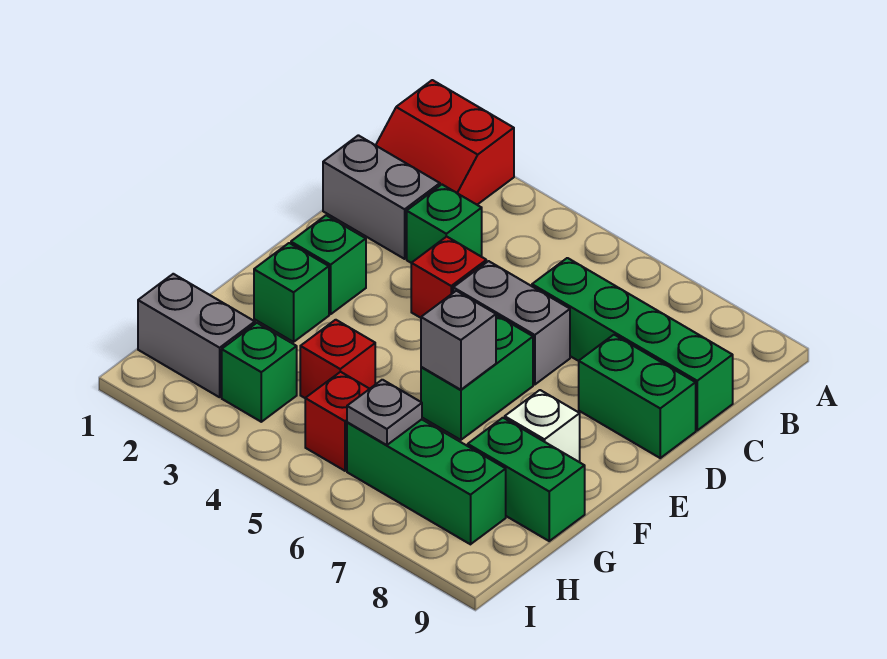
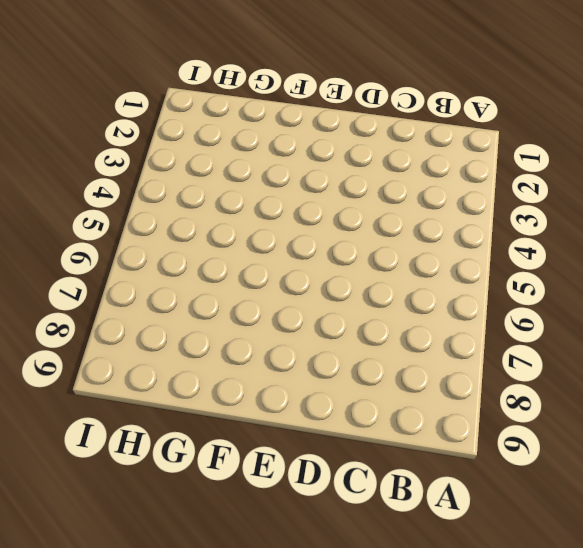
none -> red slope A1:B2 level 1 top A
none -> grey brick C1:C2 level 1
none -> green brick C3 level 1

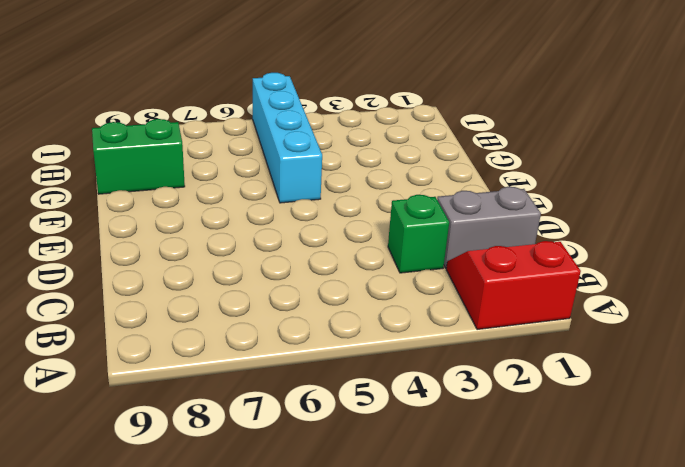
cyan brick F5:I5 level 1 -> red brick H5 level 1
none -> green brick C6:C9 level 1
none -> red brick D4 level 1
none -> grey brick D5:D6 level 1

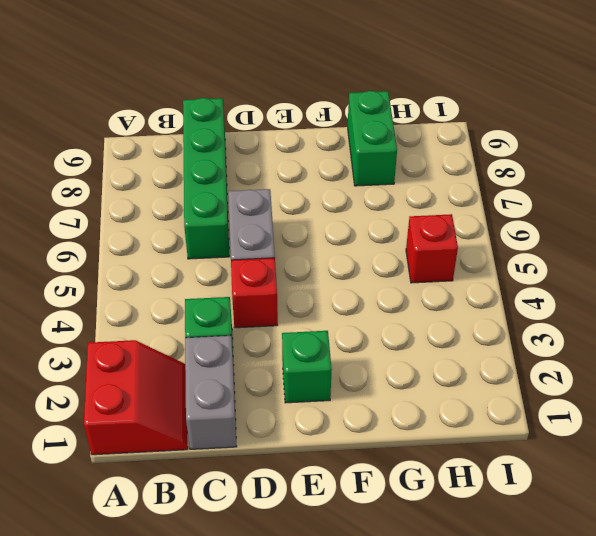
none -> green brick D8:D9 level 1
none -> green brick E6:F6 level 1
none -> green brick F2 level 1

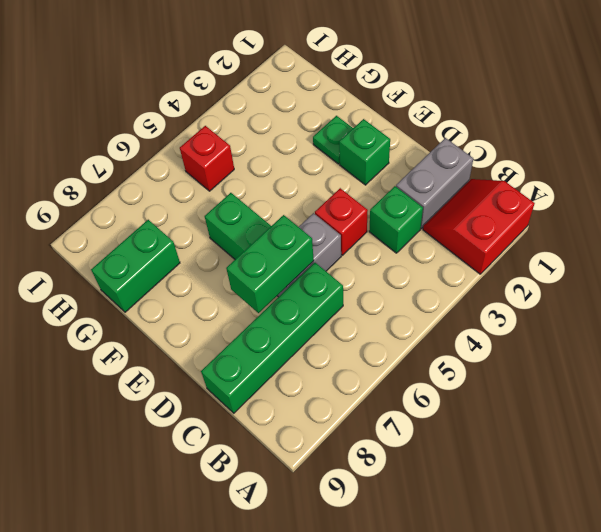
green brick D6:D7 level 2 -> green brick D8:D9 level 1
green plate F2 level 1 -> green brick F2 level 1
none -> white brick F8 level 1
none -> red brick G4 level 1
none -> grey brick H1:H2 level 1

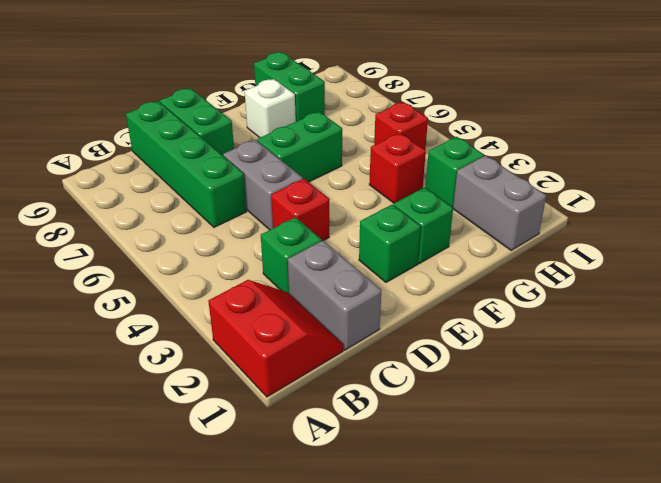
none -> green brick H6:H8 level 1
none -> grey brick F6 level 2
none -> grey plate H6 level 2

